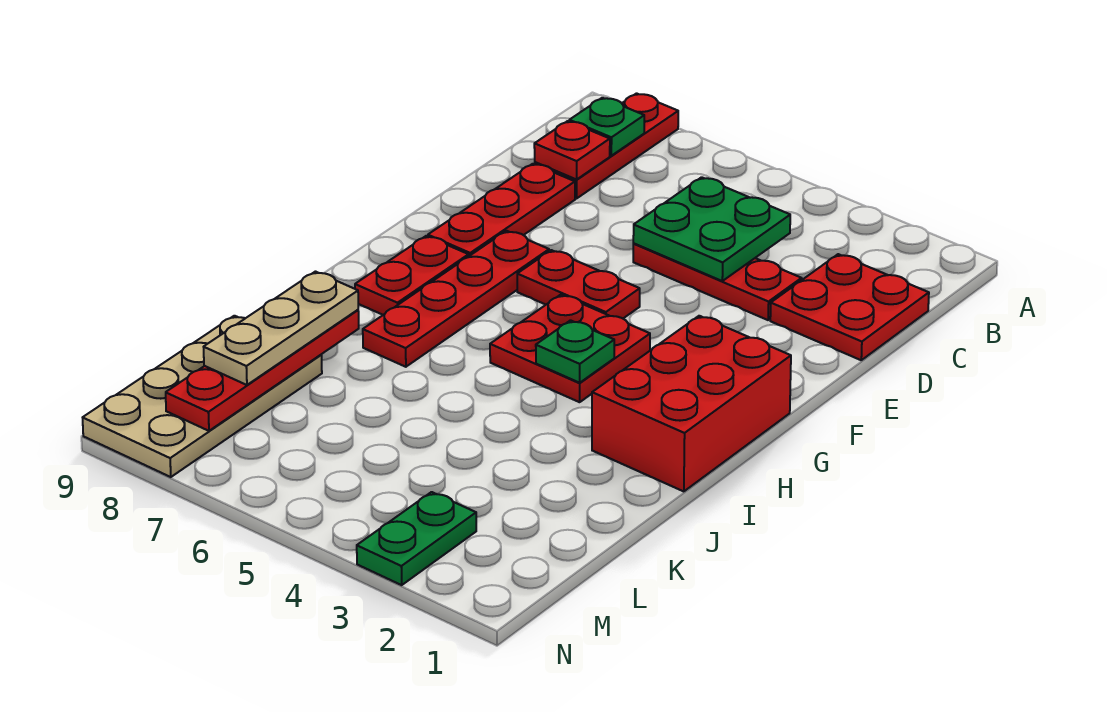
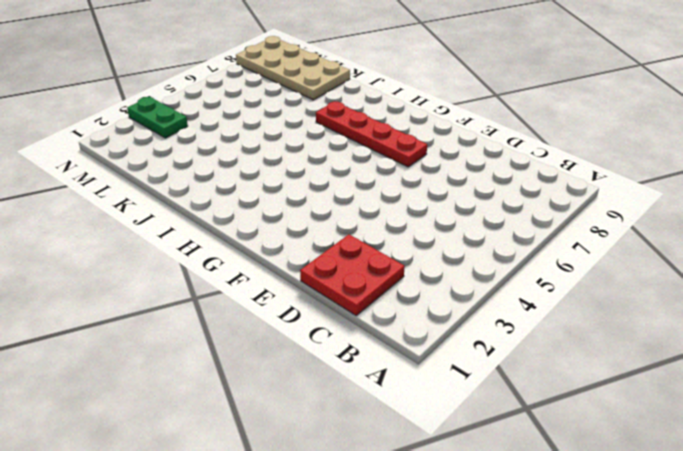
none -> red plate A8:C8 level 1
none -> red plate D3:D5 level 1
none -> red plate D8:F8 level 1

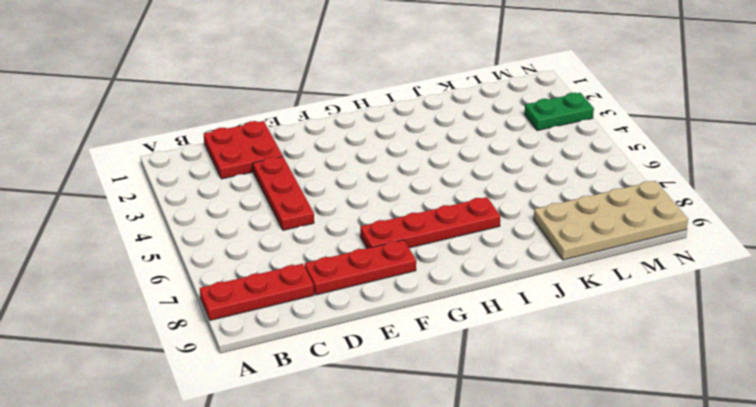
none -> red plate F5:F6 level 1
none -> red brick G1:I2 level 1
none -> red plate G4:H5 level 1

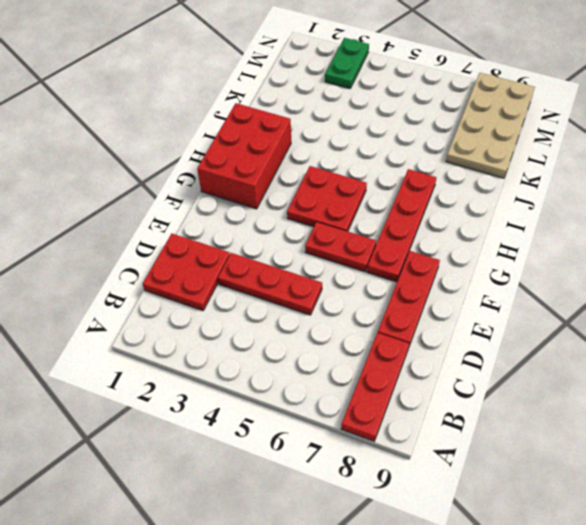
none -> red plate G8:H8 level 1
none -> green plate B8 level 2
none -> green plate C4:D5 level 2

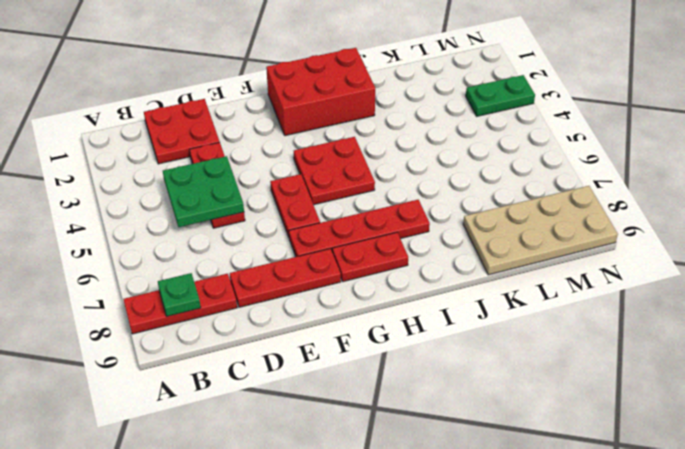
none -> red plate C8 level 2
none -> green plate H4 level 2
none -> red plate J8:M8 level 2

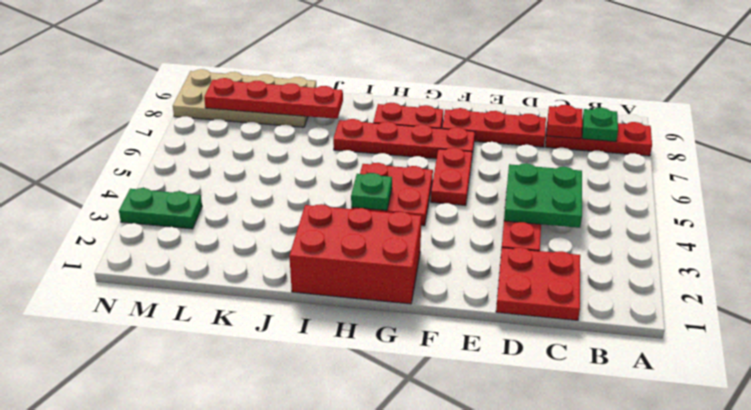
none -> tan plate J8:L8 level 3

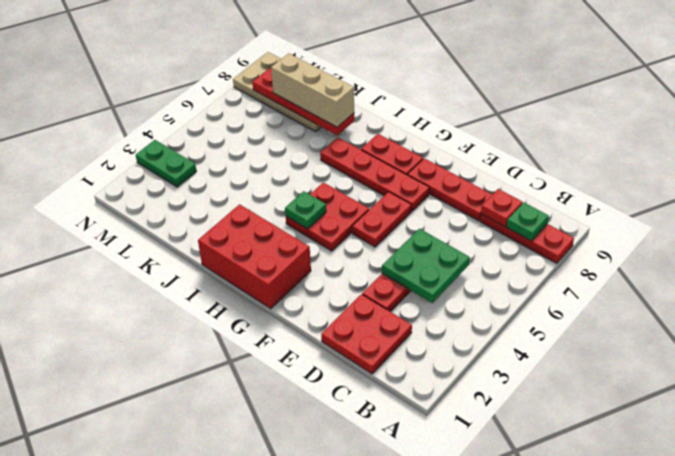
tan brick J8:L8 level 3 -> tan plate J8:L8 level 3

